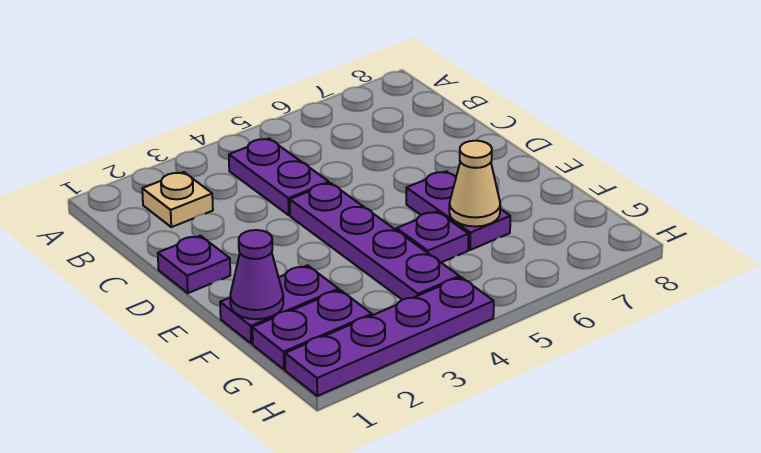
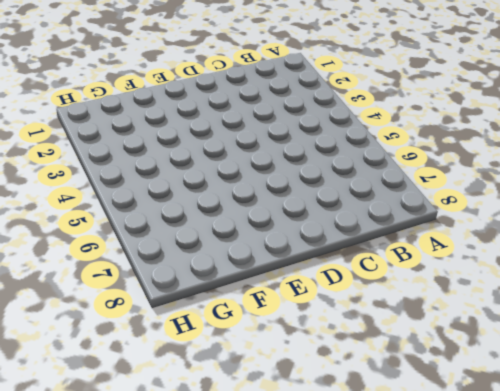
none -> tan plate B2 level 1
none -> purple plate B4:C4 level 1

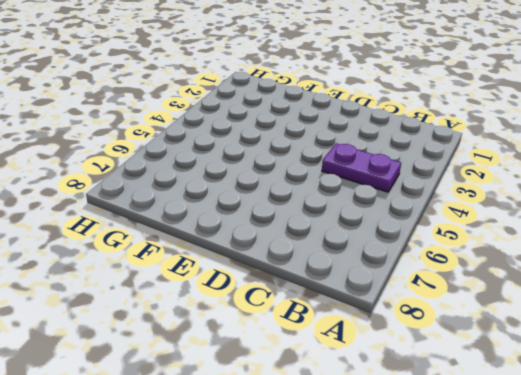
none -> tan plate B2 level 1
none -> purple plate D1 level 1

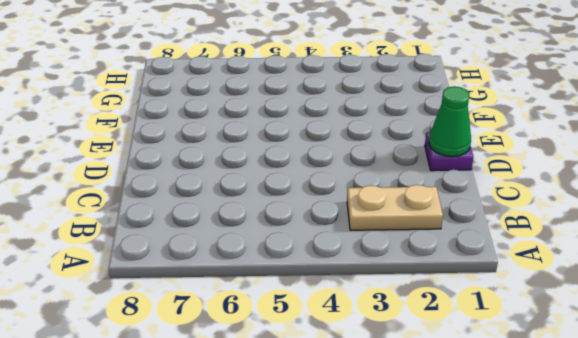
tan plate B2:B3 level 1 -> tan plate B2 level 1
green cone D1 level 2 -> none
none -> purple plate B4:C4 level 1
none -> purple plate D4:G4 level 1

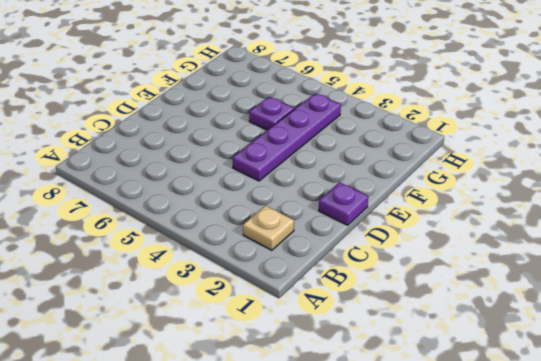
none -> purple plate B4:C4 level 1
none -> purple plate E6:F6 level 1

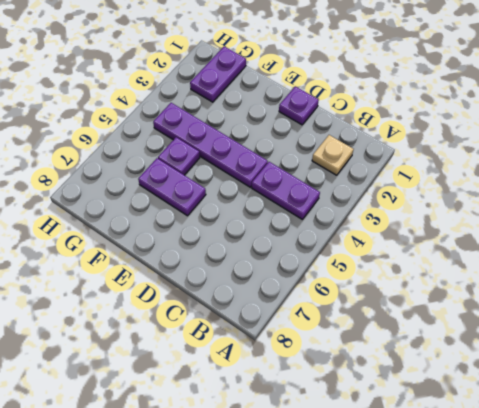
none -> purple plate F1:F2 level 1
none -> purple plate H1:H4 level 1

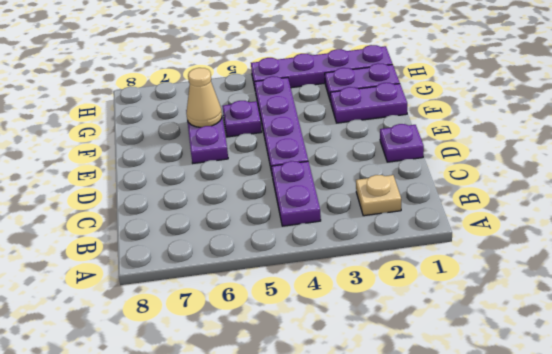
none -> purple cone F1 level 2

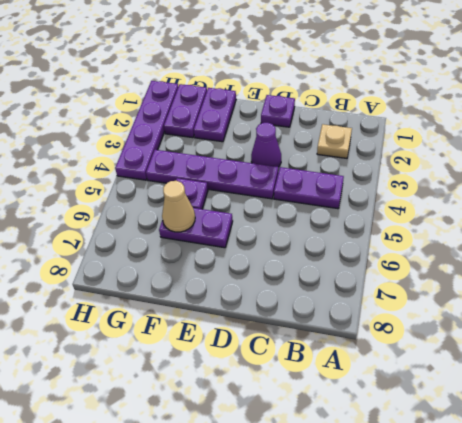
purple cone D3 level 1 -> purple cone F1 level 2

